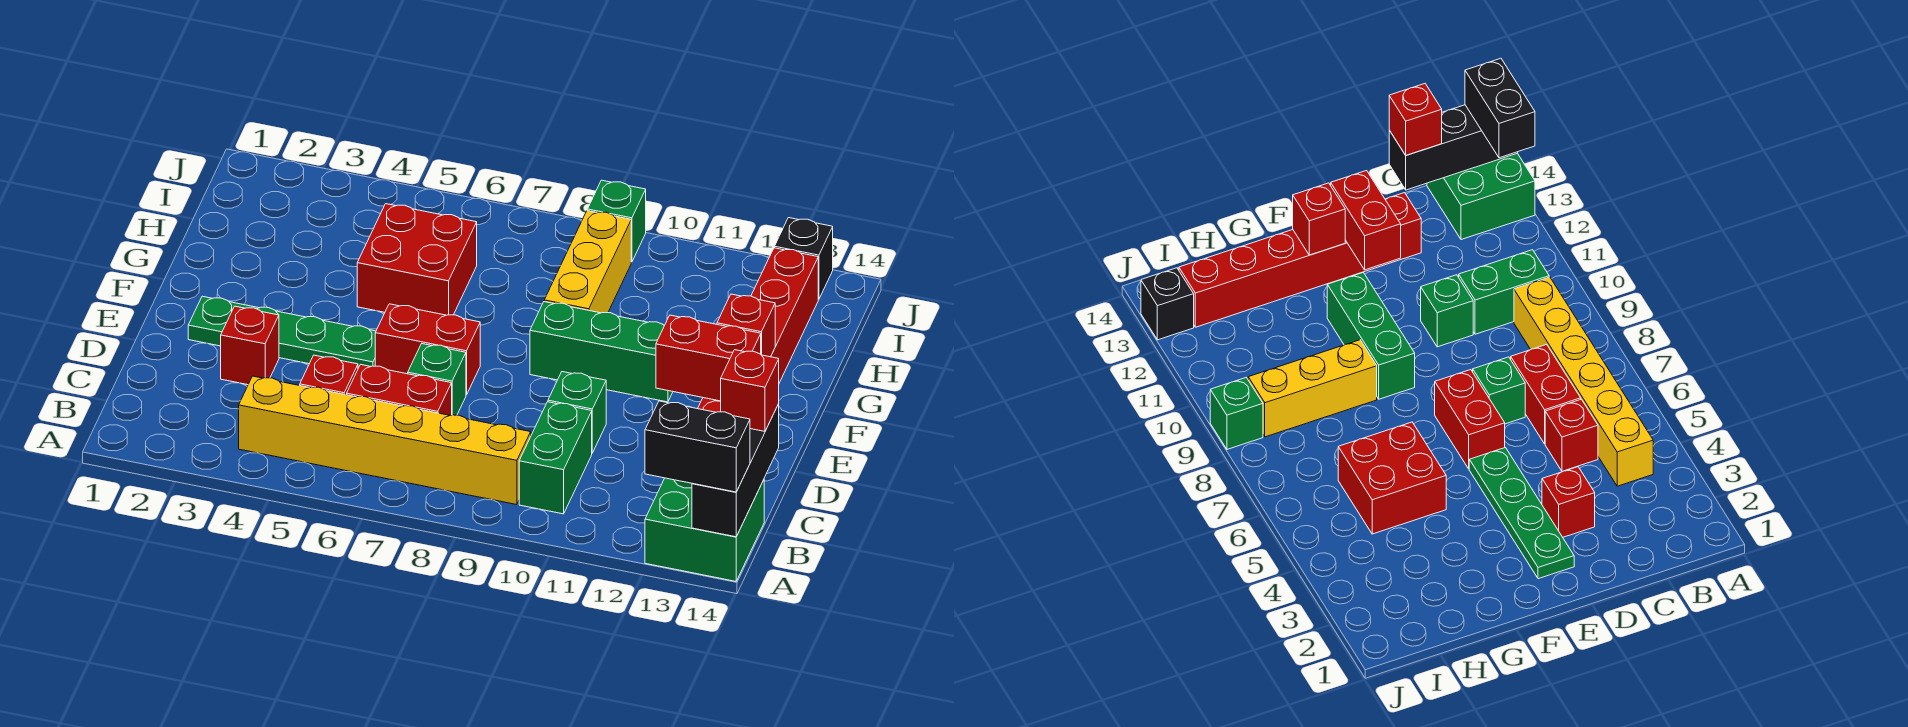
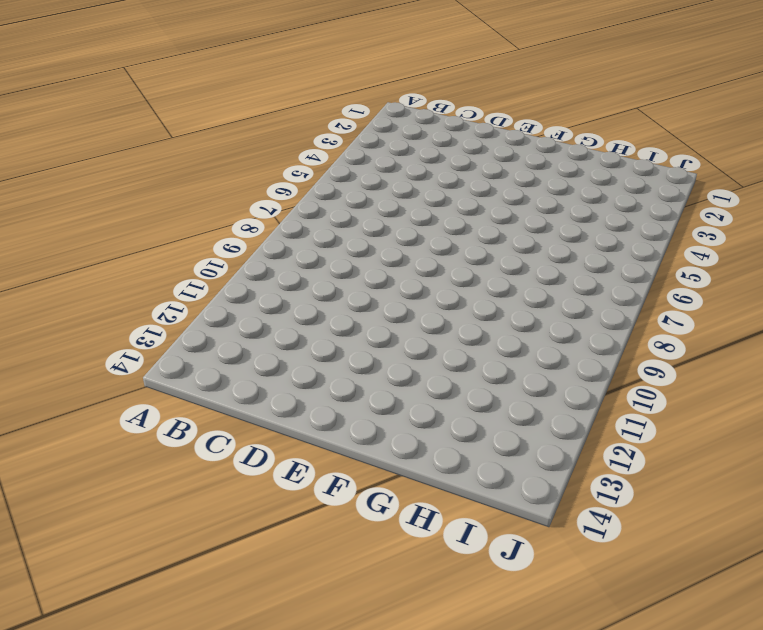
none -> green brick A13:B14 level 1
none -> yellow brick B4:B9 level 1
none -> green brick B10:C10 level 1

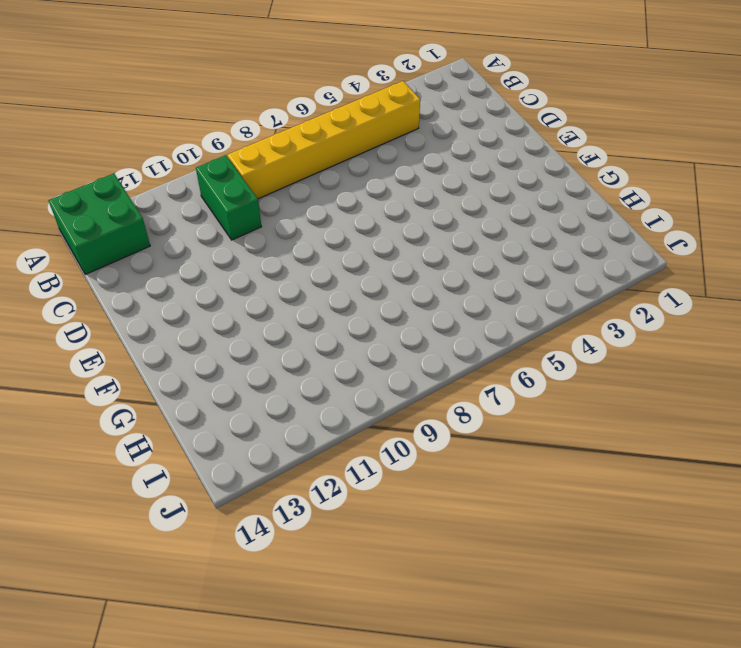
none -> red brick C5 level 1
none -> red brick C6:C7 level 1
none -> red brick D3 level 1

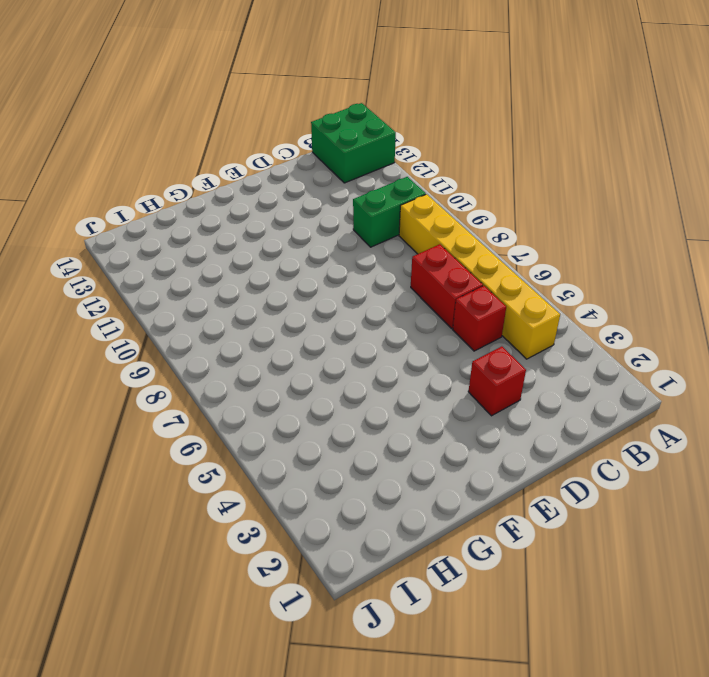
none -> green brick D7 level 1
none -> green brick D10 level 1
none -> red brick D13:I13 level 1

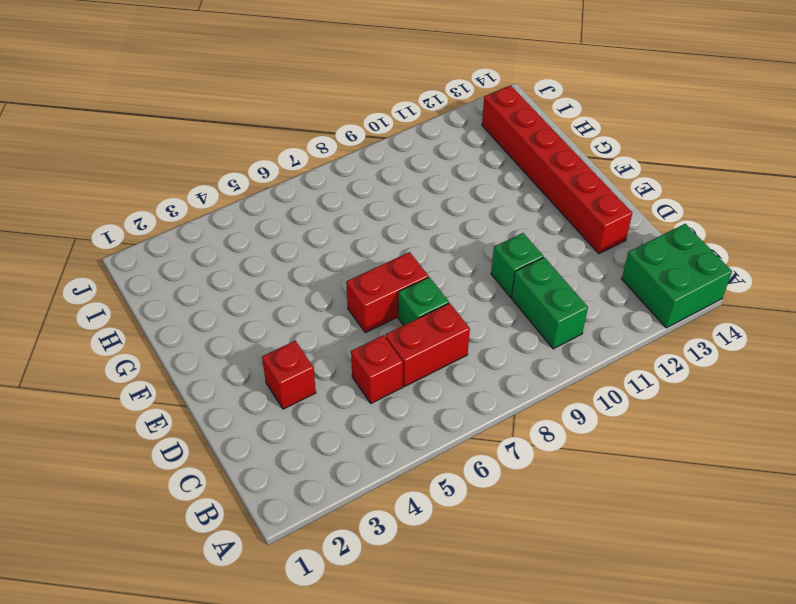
none -> yellow brick B4:B9 level 1
none -> green plate E2:E5 level 1
none -> green brick F9:F11 level 1

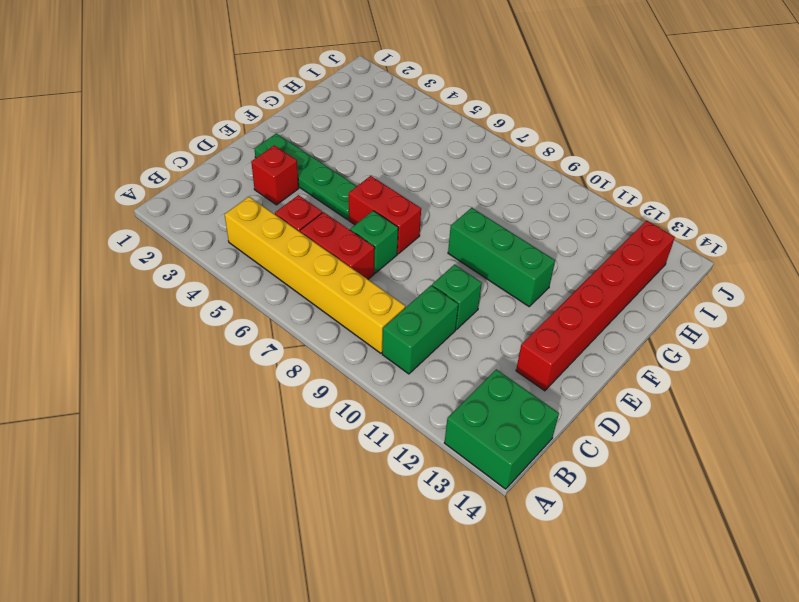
none -> red brick G5:H6 level 1
none -> yellow brick G9:I9 level 1
none -> green brick J9 level 1

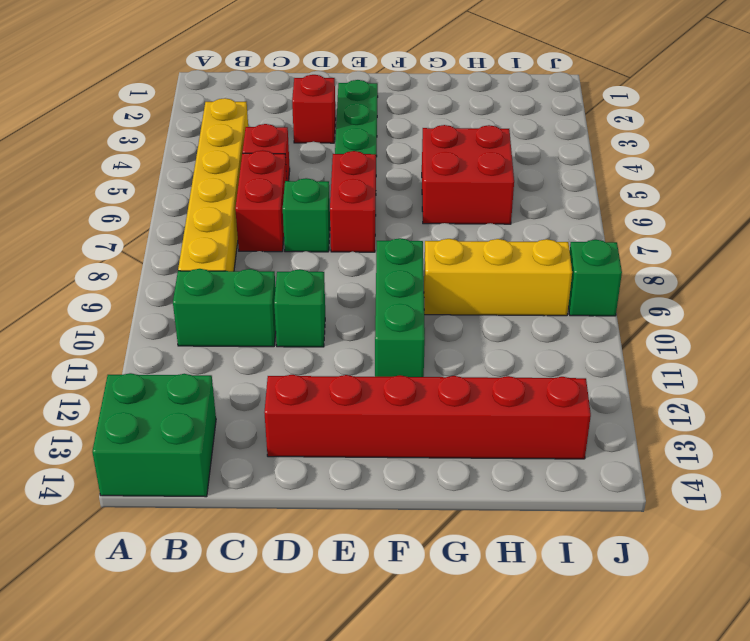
none -> black brick J13 level 1
none -> black brick A14:C14 level 2
none -> red brick E12:E13 level 2

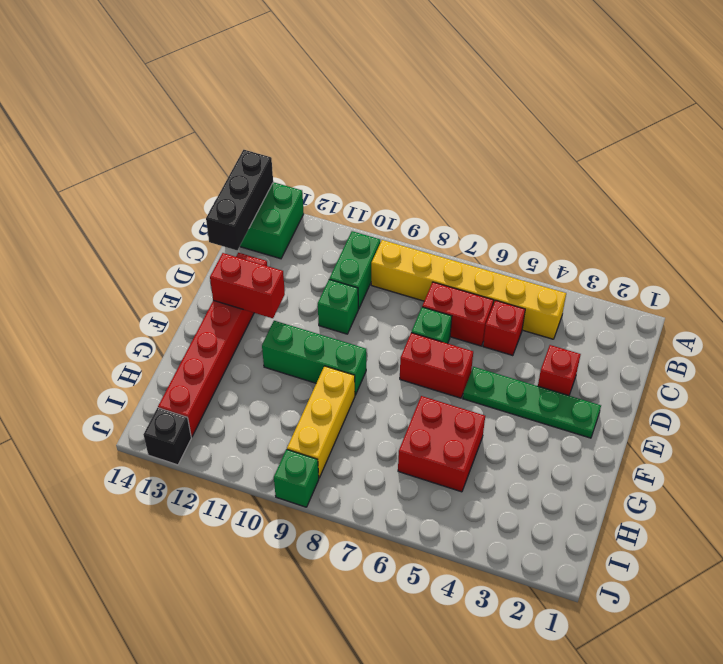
none -> red brick F13 level 2
none -> black brick A13:A14 level 3
none -> red brick C14 level 3

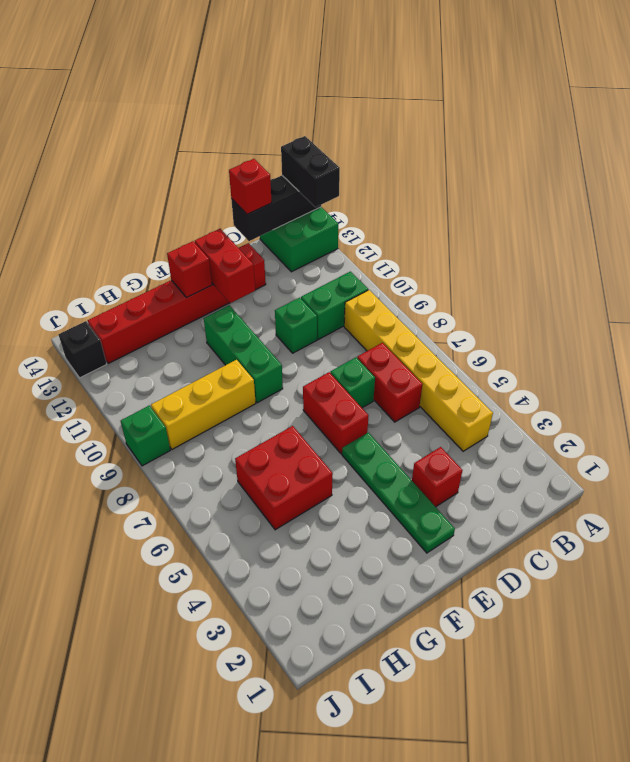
none -> red brick C5 level 1

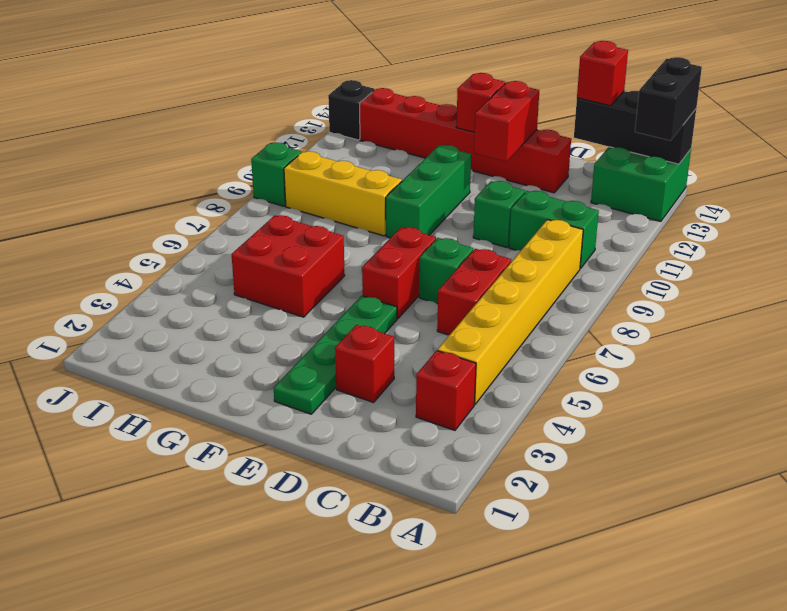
red brick B3 level 1 -> red brick C5 level 1

